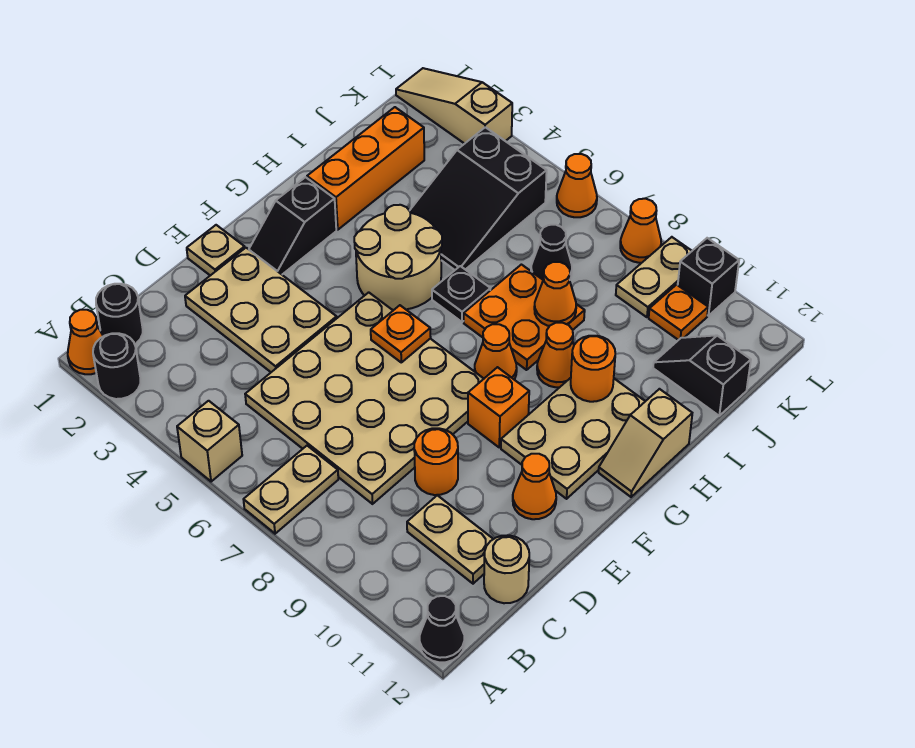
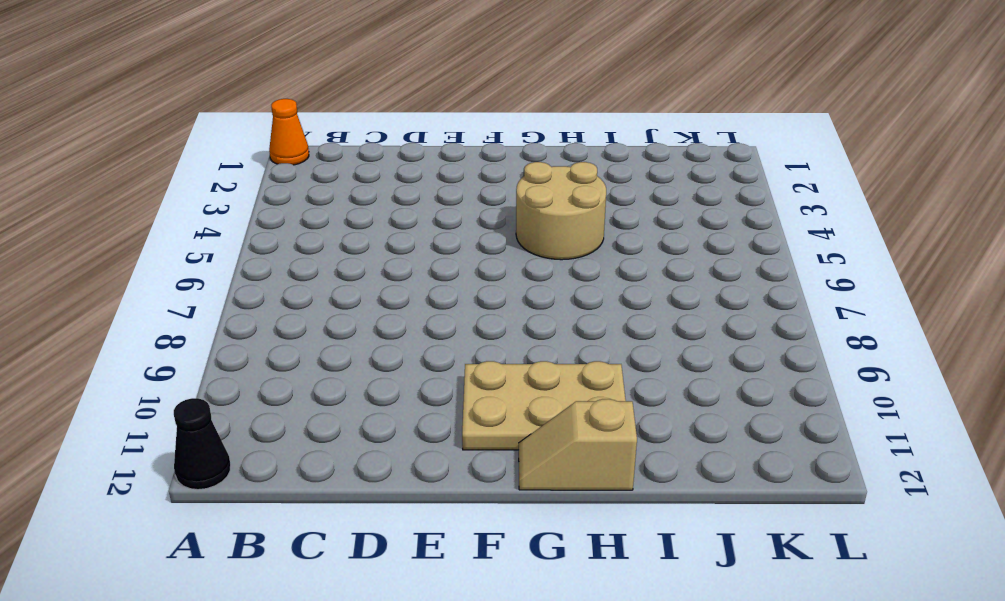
none -> black round brick A2 level 1
none -> tan brick A5 level 1
none -> tan plate A7:B7 level 1
none -> black round brick B1 level 1

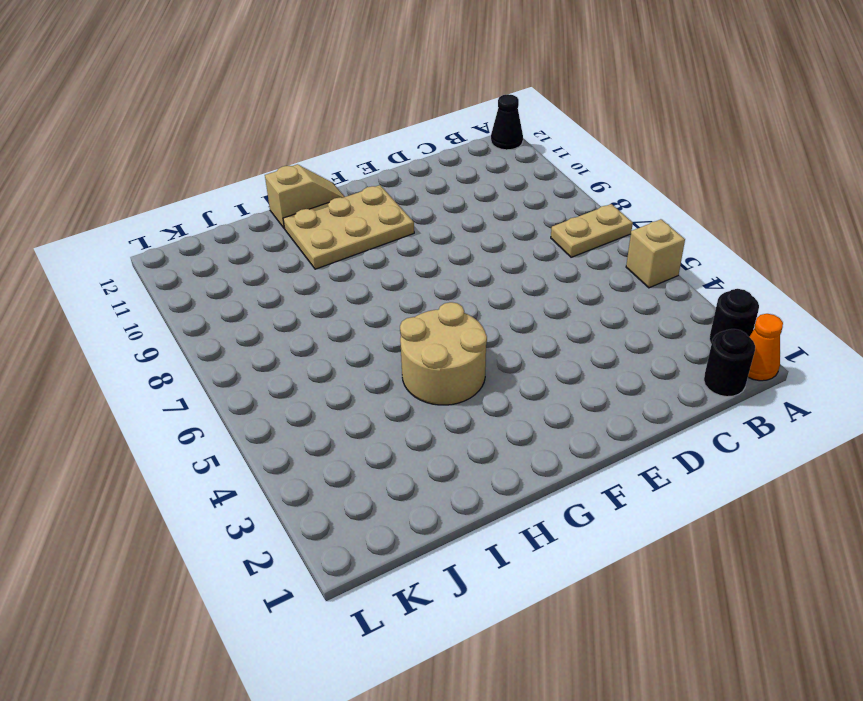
none -> tan plate C5:F8 level 1
none -> tan plate C10:C11 level 1
none -> tan round brick C12 level 1
none -> tan plate D2:E4 level 1

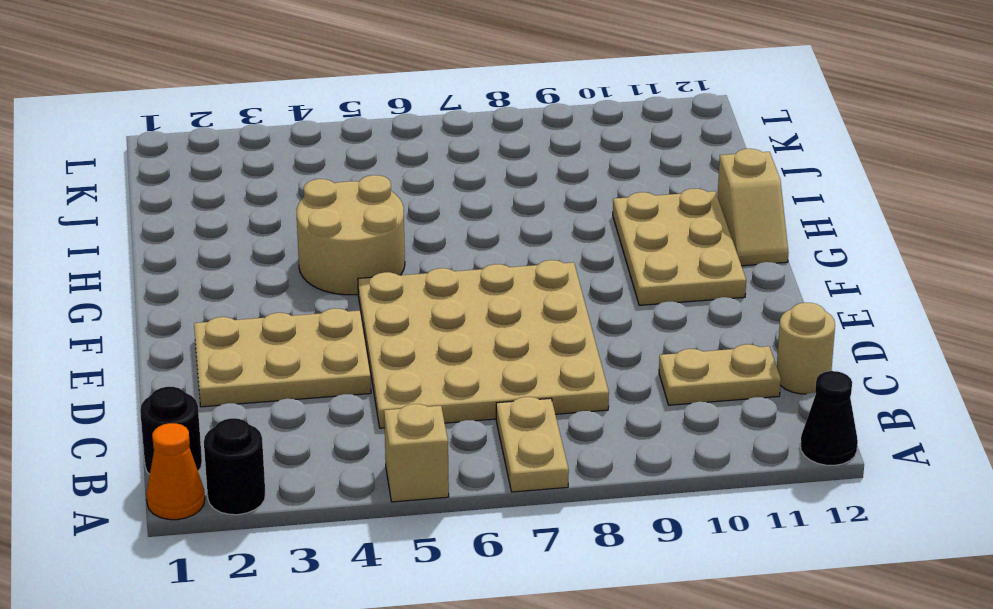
none -> orange round brick D9 level 1
none -> tan plate E1 level 1
none -> orange cone E11 level 1
none -> black slope F2:G2 level 1 top G

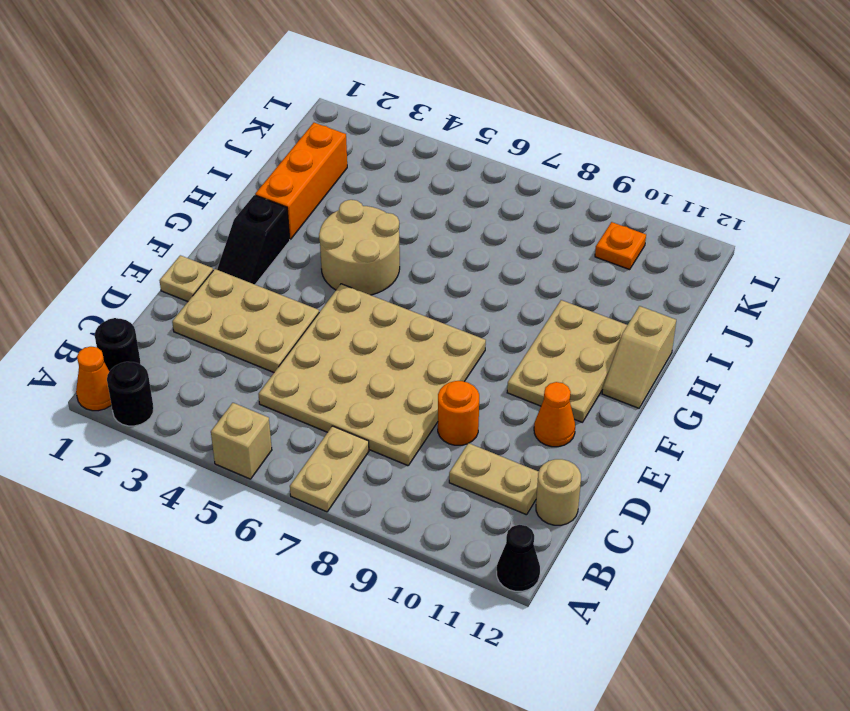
none -> orange brick F9 level 1
none -> orange cone G8 level 1
none -> black plate H6 level 1
none -> orange plate H7:I8 level 1

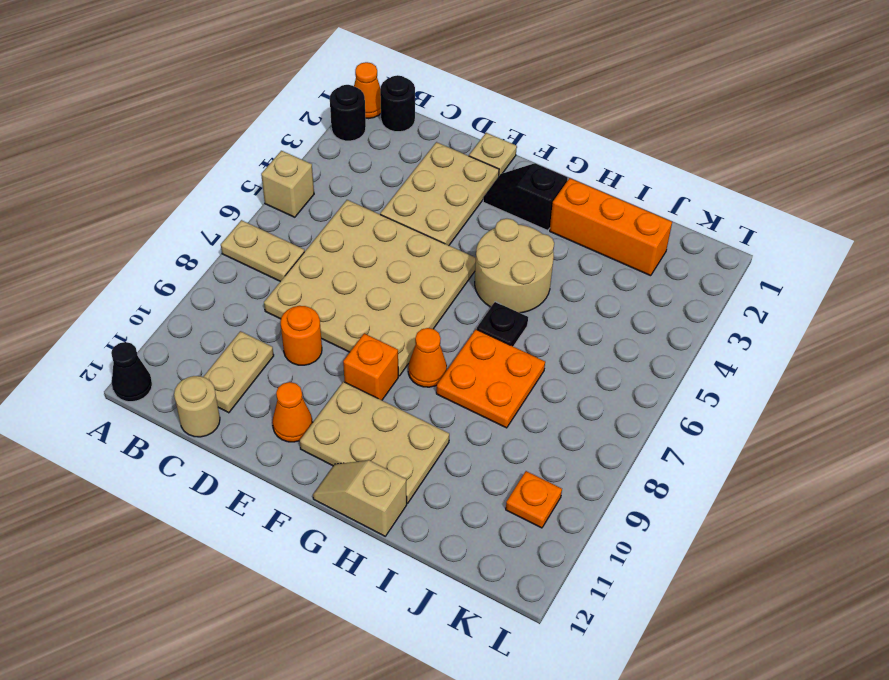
none -> orange cone H9 level 1
none -> black slope I4:K5 level 1 top K
none -> black cone J7 level 1
none -> black slope J11:J12 level 1 top 12

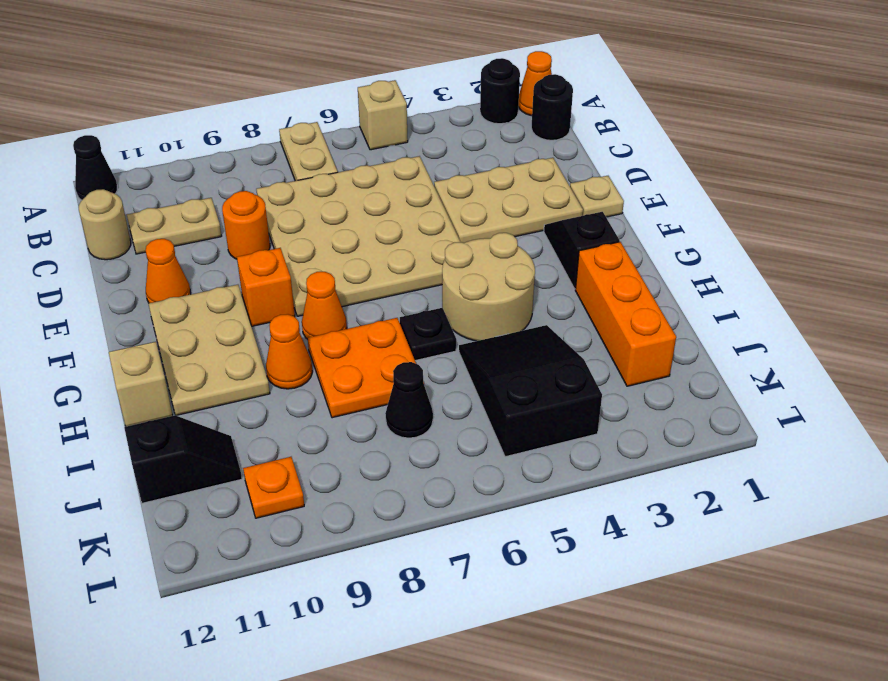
none -> tan plate K9:L9 level 1
none -> tan slope L1:L3 level 1 top 3
none -> orange cone L6 level 1
none -> orange cone L8 level 1

